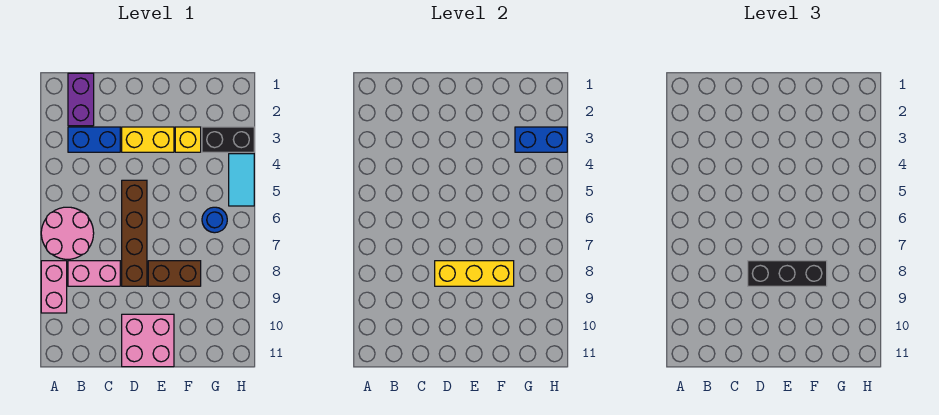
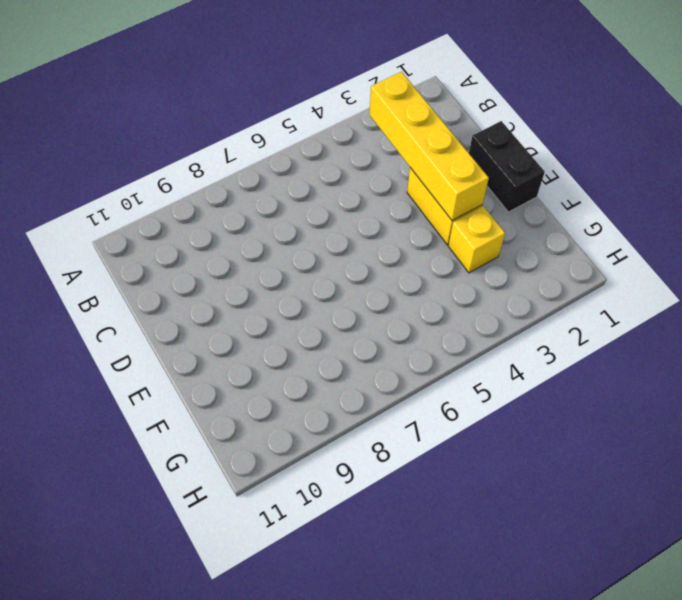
yellow brick B3:E3 level 2 -> none
black brick D1:E1 level 1 -> black brick G3:H3 level 1
none -> pink round brick A6:B7 level 1
none -> pink brick A8:A9 level 1
none -> purple brick B1:B2 level 1

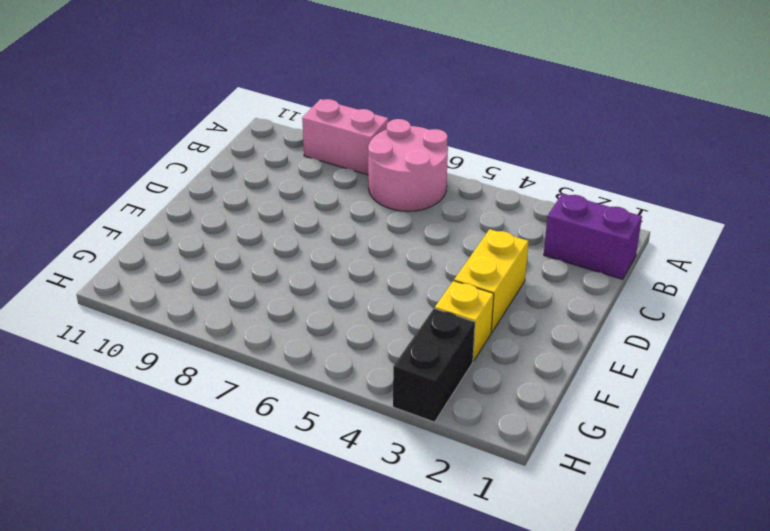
none -> blue brick B3:C3 level 1
none -> pink brick B8:C8 level 1
none -> brown brick D5:D8 level 1

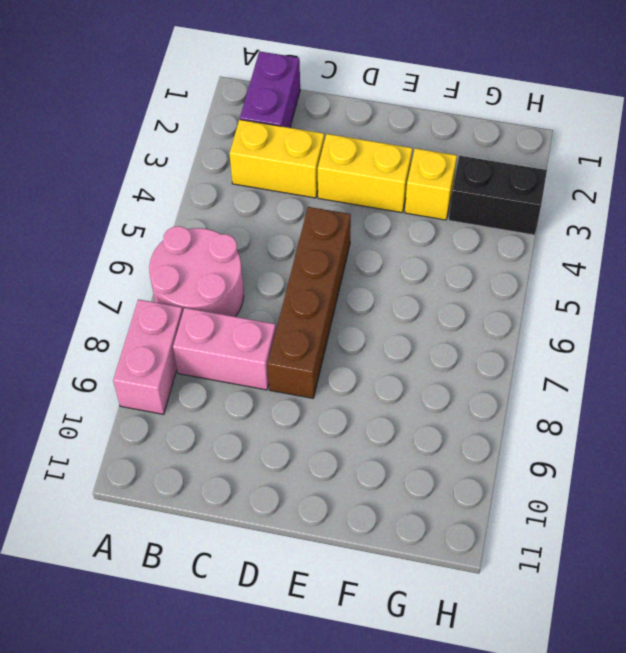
yellow brick B3:C3 level 1 -> blue brick B3:C3 level 1
none -> pink brick D10:E11 level 1
none -> brown brick E8:F8 level 1
none -> blue round brick G6 level 1

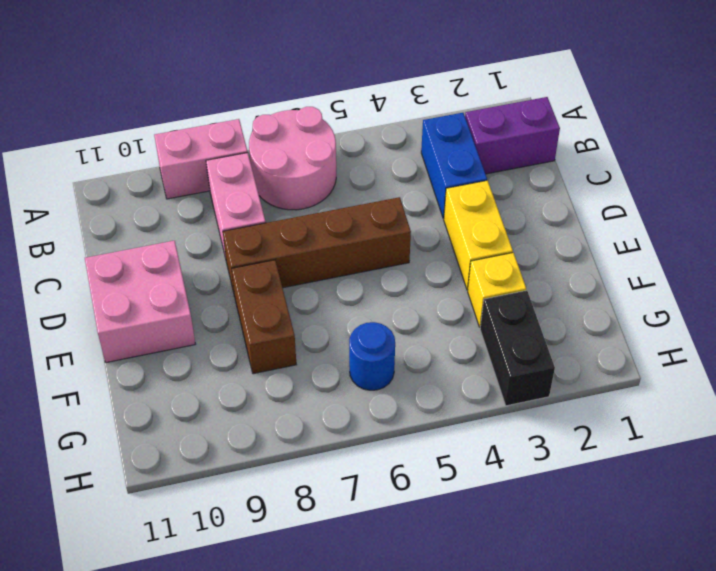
none -> cyan tile H4:H5 level 1
none -> yellow brick D8:F8 level 2
none -> blue brick G3:H3 level 2

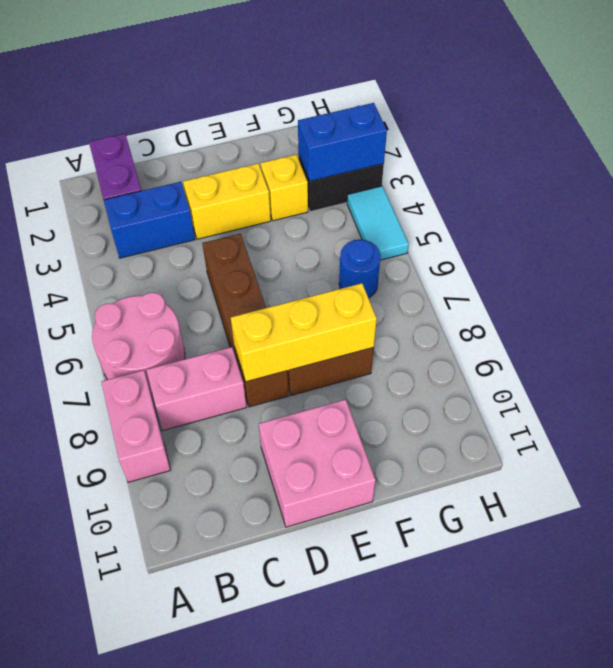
none -> black brick D8:F8 level 3

